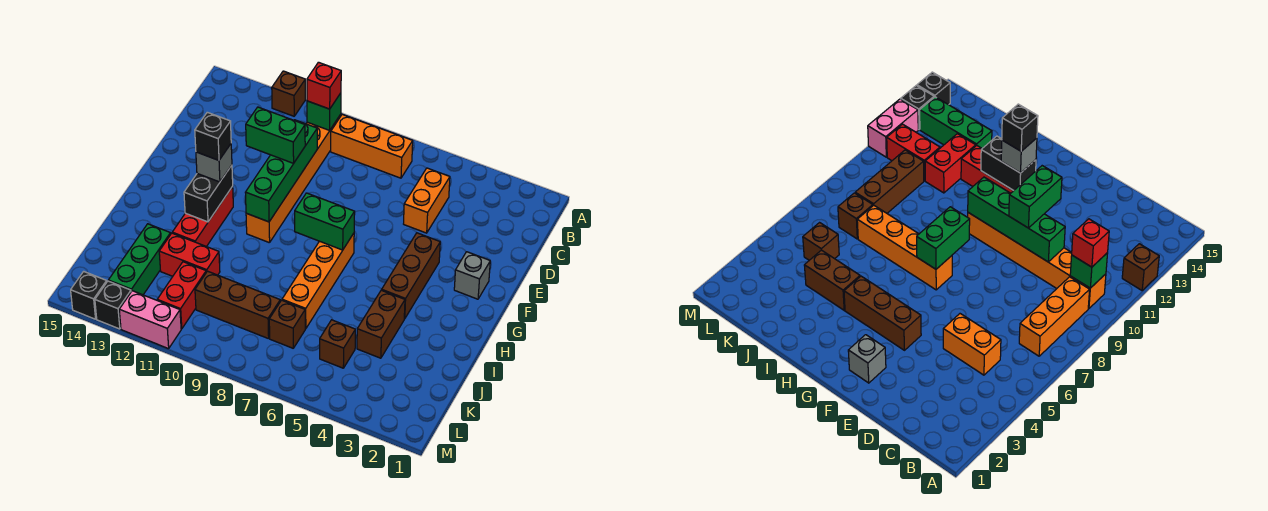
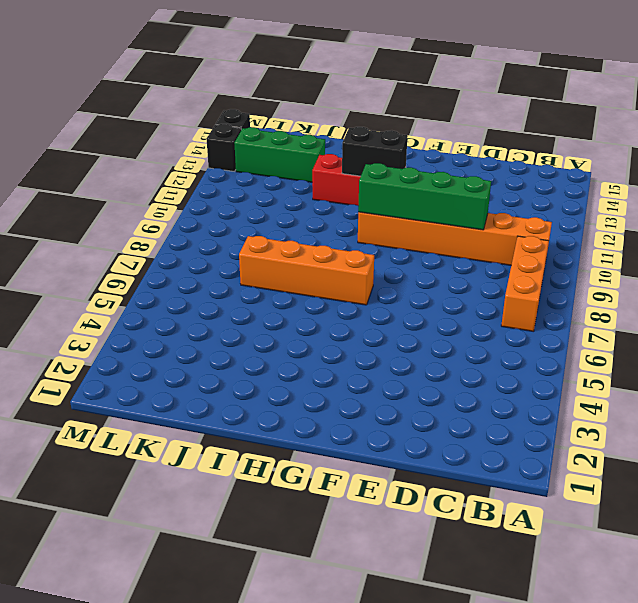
none -> brown brick A12 level 1
none -> orange brick C5:D5 level 1
none -> grey brick F2 level 1

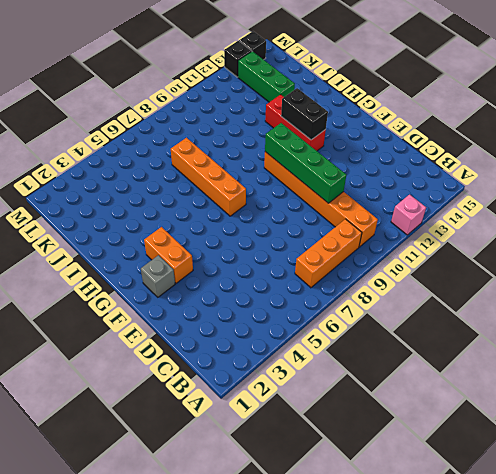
pink brick A12 level 1 -> brown brick A12 level 1
orange brick F3:G3 level 1 -> orange brick C5:D5 level 1
none -> brown brick F4:H4 level 1
none -> brown brick I4:J4 level 1
none -> red brick J11:J12 level 1

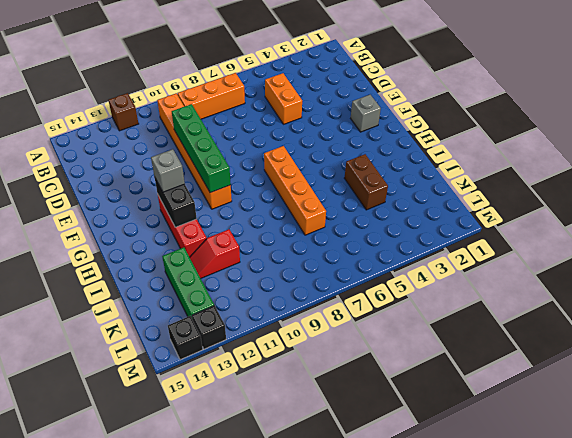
red slope J11:J12 level 1 top 11 -> red brick J11:J12 level 1
none -> brown brick F4:H4 level 1
none -> brown brick K5 level 1
none -> brown brick K7 level 1

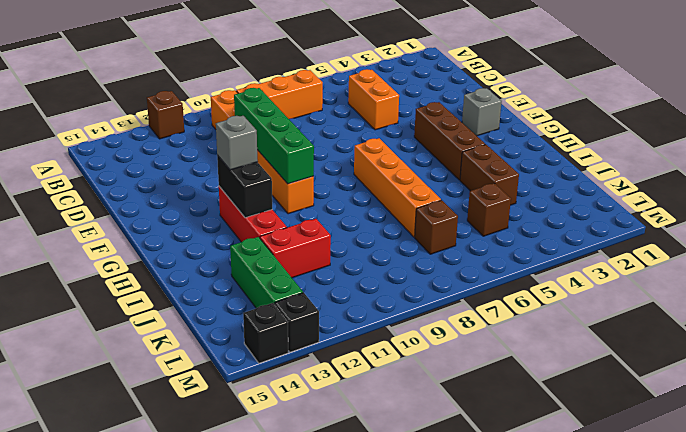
none -> brown brick K8:K10 level 1
none -> red brick K11:L11 level 1
none -> pink brick M11:M12 level 1

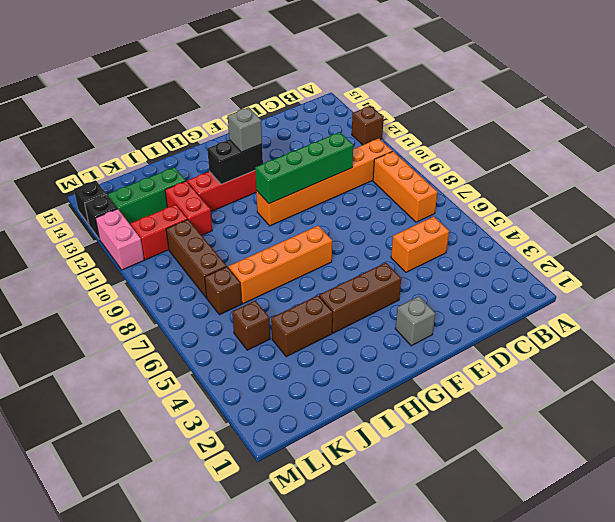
none -> green brick B10 level 2
none -> green brick G7:G8 level 2
none -> red brick B10 level 3

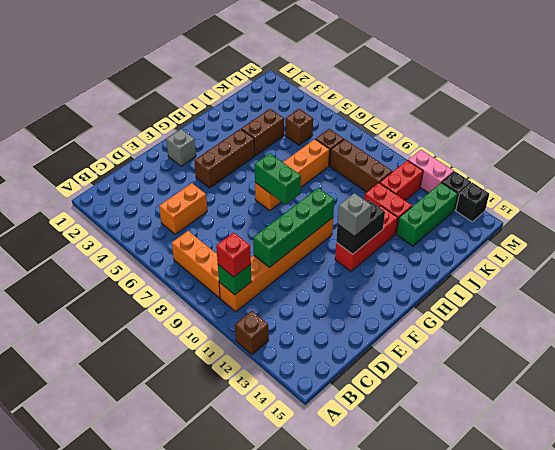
none -> green brick E10:E11 level 3
none -> black brick G12 level 4

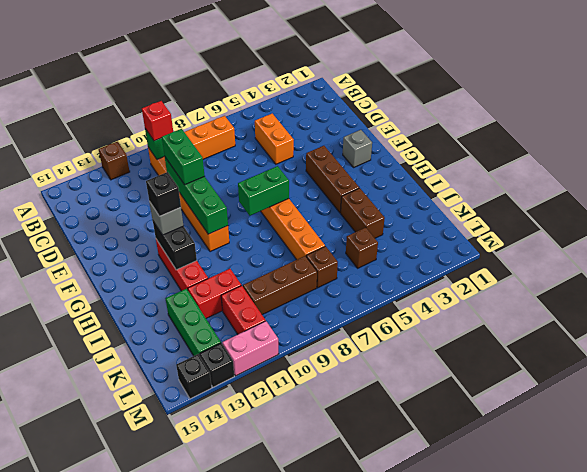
green brick D10:E10 level 3 -> green brick E10:E11 level 3

